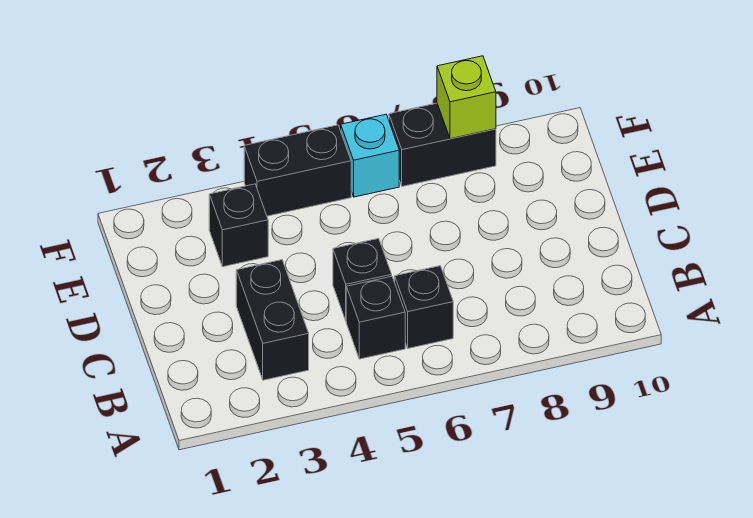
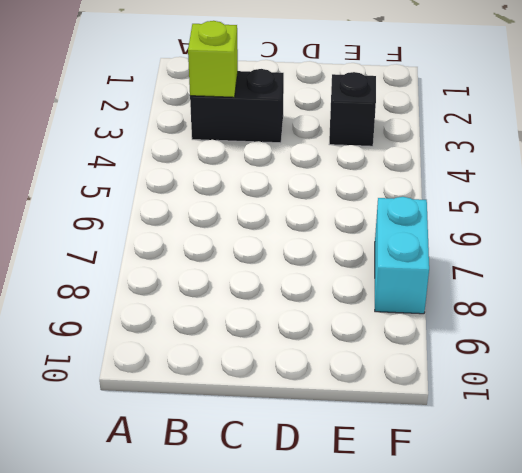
lime brick B3 level 2 -> lime brick F8 level 2
cyan brick F7:F8 level 1 -> black brick F7:F8 level 1
none -> black brick B5 level 1
none -> black brick B6 level 1

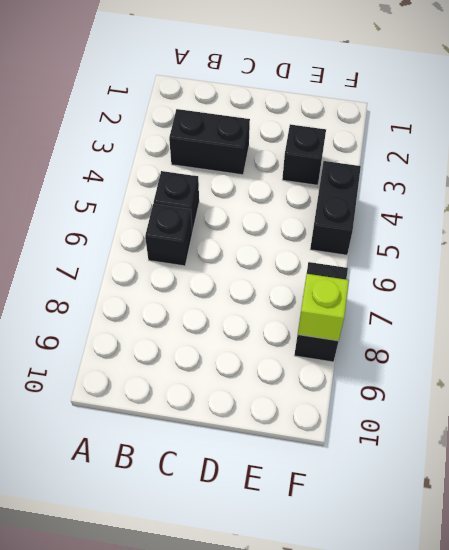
none -> black brick C5 level 1
none -> cyan brick F6 level 1

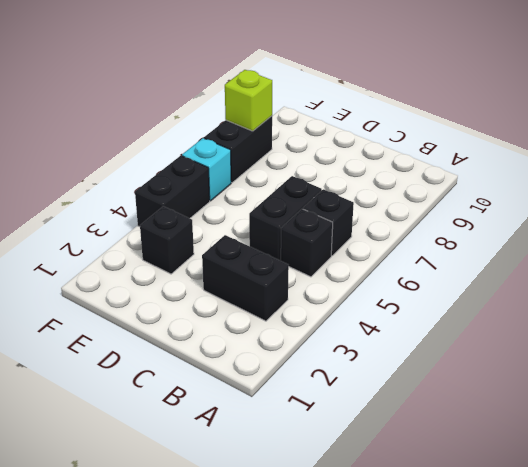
black brick C5:C6 level 1 -> black brick C5 level 1

